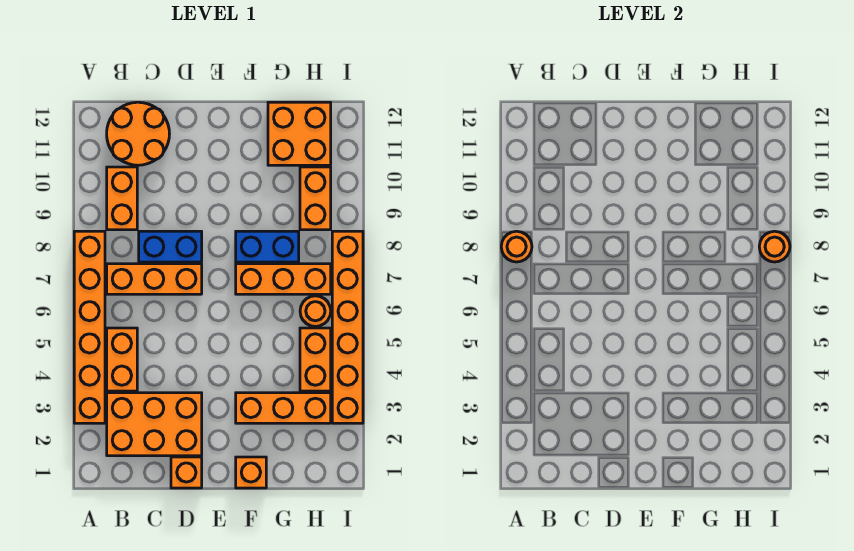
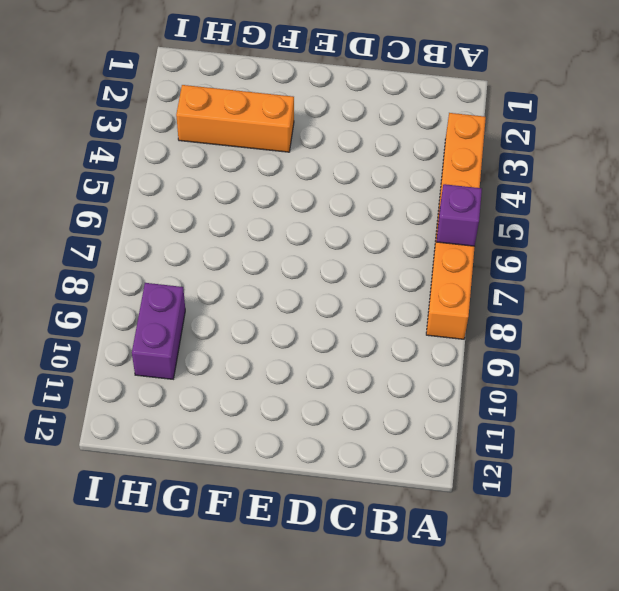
purple brick A6 level 2 -> none
purple brick H9:H10 level 1 -> orange brick H9:H10 level 1
none -> orange brick B2:D3 level 1
none -> orange brick B4:B5 level 1
none -> orange brick B7:D7 level 1

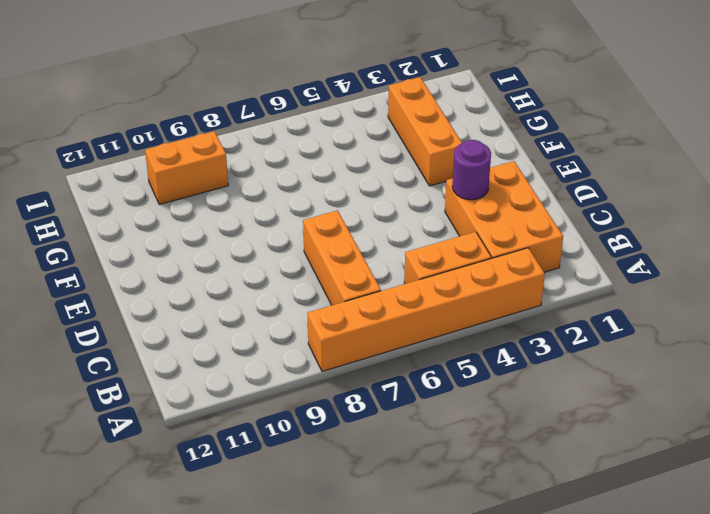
purple round brick D3 level 2 -> none
none -> orange brick B9:B10 level 1
none -> orange round brick B11:C12 level 1
none -> blue brick C8:D8 level 1

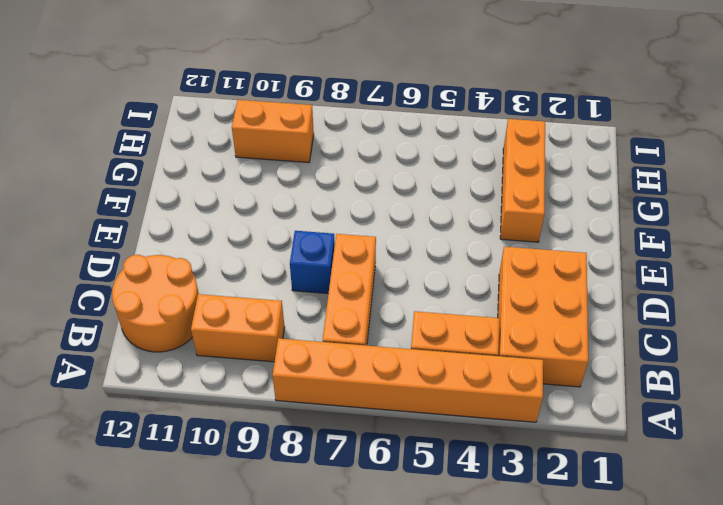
blue brick D8 level 1 -> blue brick C8:D8 level 1
none -> orange brick D1 level 1
none -> orange brick F1 level 1
none -> orange brick F7:H7 level 1

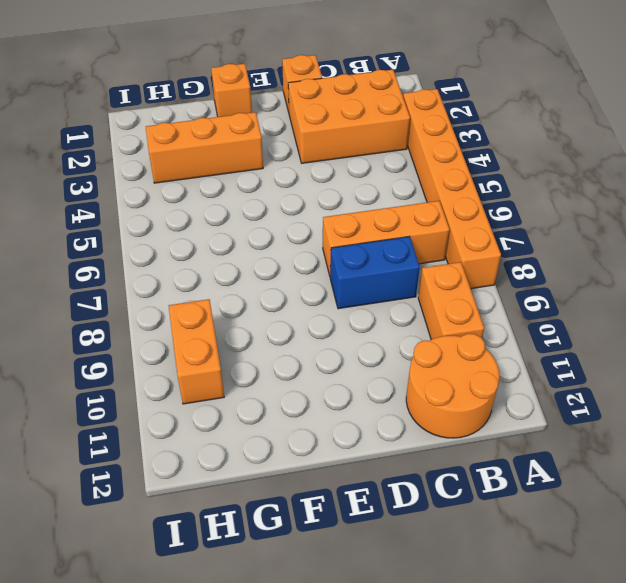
none -> orange brick B4:B5 level 1
none -> orange brick F7:H7 level 1
none -> blue brick F8:G8 level 1

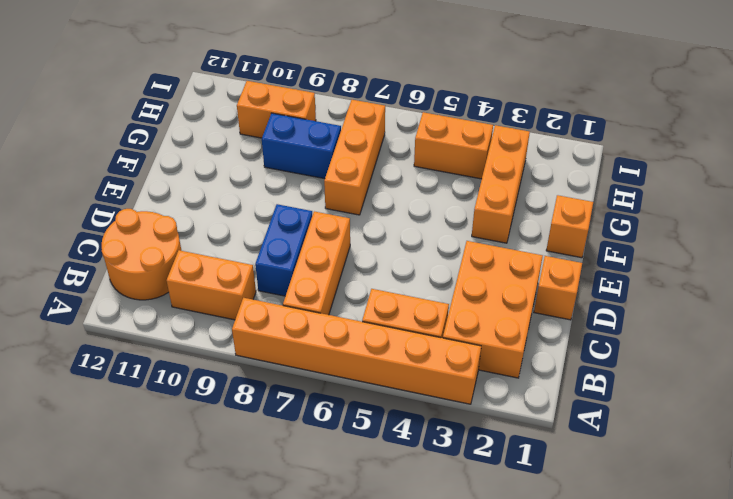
blue brick G8:G9 level 1 -> blue brick F8:G8 level 1
none -> orange brick G11:H12 level 1
none -> orange round brick H6 level 1
none -> orange brick I3:I8 level 1

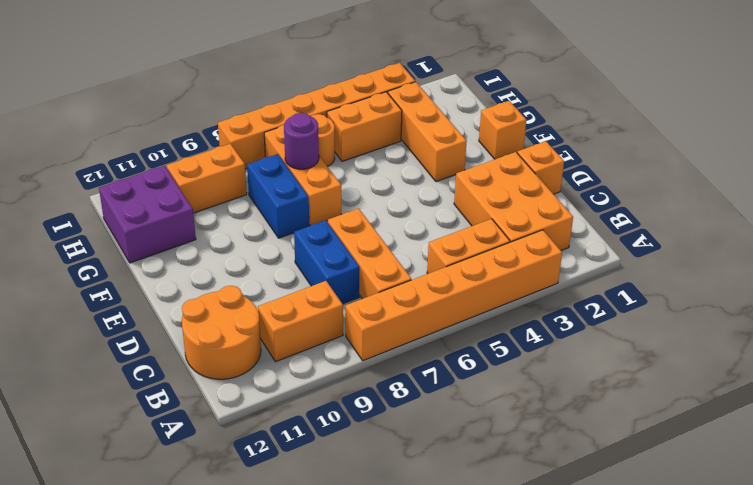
purple round brick G7 level 2 -> none
purple brick G11:H12 level 1 -> orange brick G11:H12 level 1
none -> orange round brick A8 level 2
none -> orange round brick I8 level 2

